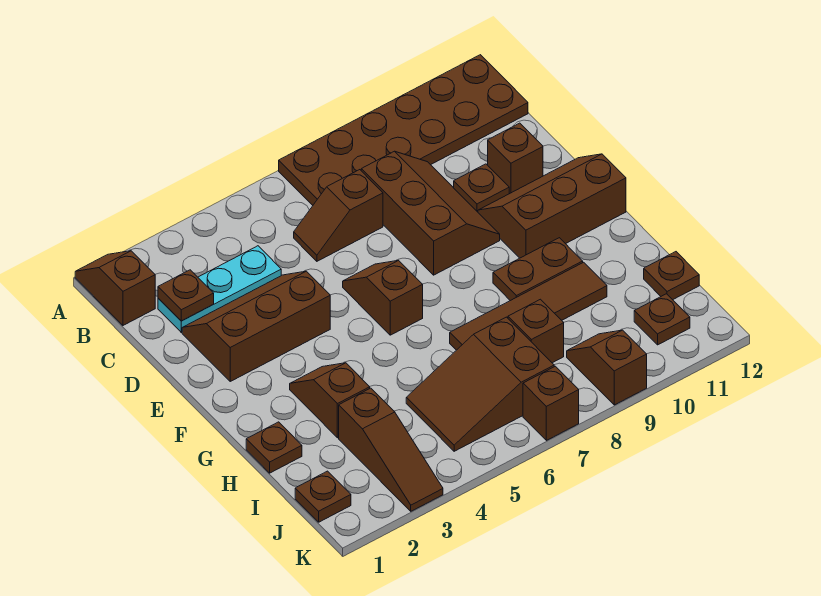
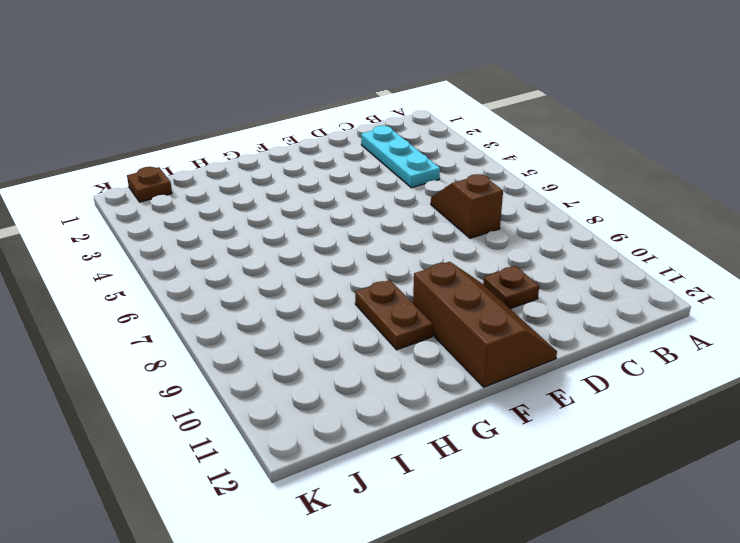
none -> brown slope A1:B1 level 1 top B
none -> brown plate A7:B12 level 1
none -> brown slope C8:E9 level 1 top 8

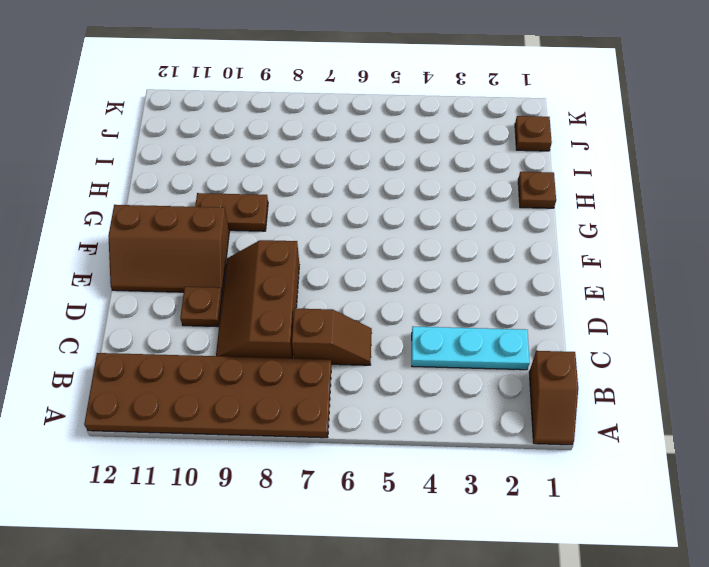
none -> brown slope D2:E4 level 1 top E
none -> brown brick D11 level 1
none -> brown slope E6:F6 level 1 top F

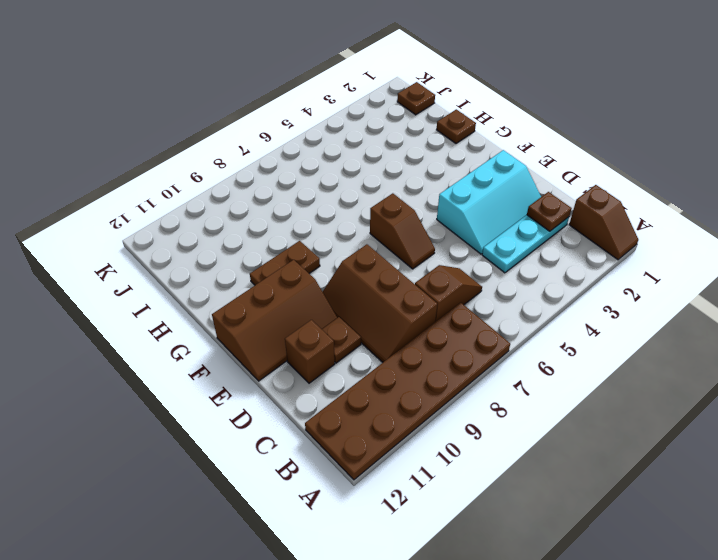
cyan slope D2:E4 level 1 top E -> brown slope D2:E4 level 1 top E
none -> brown slope G3:H3 level 1 top H
none -> brown tile H7:H10 level 1
none -> brown slope I3:K3 level 1 top I

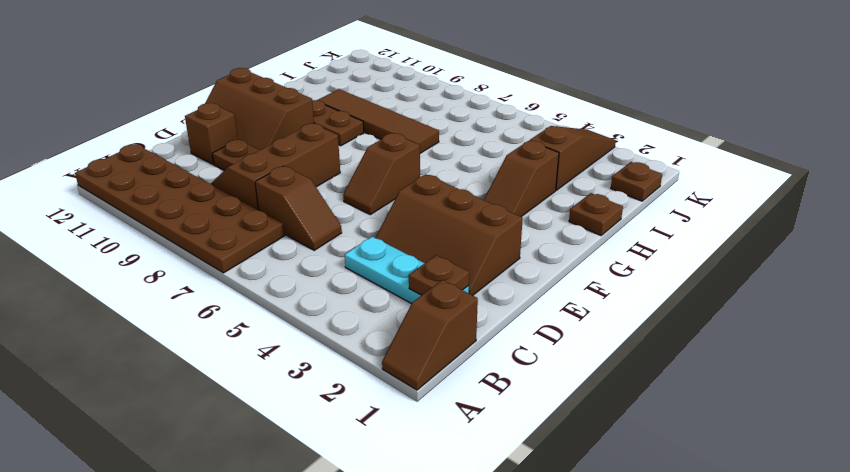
none -> brown slope I5:J7 level 1 top 7
none -> brown brick I8 level 1
none -> brown plate I12 level 1

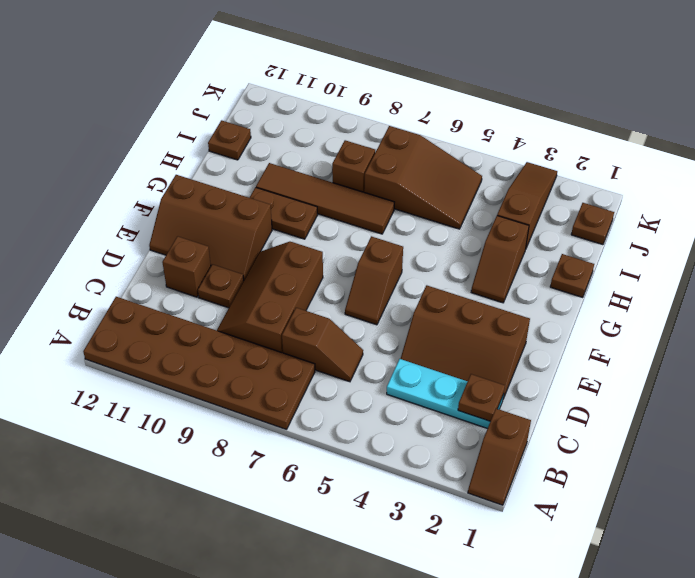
none -> brown slope J9:K9 level 1 top K
none -> brown plate J11 level 1
none -> brown brick K7 level 1

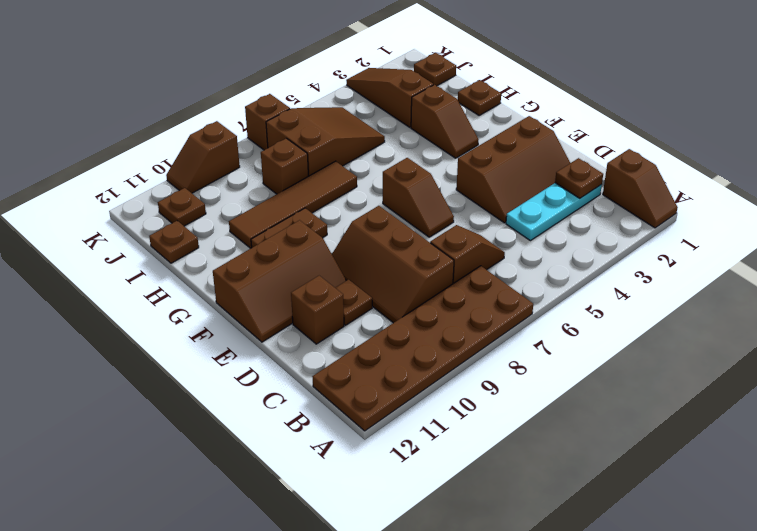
brown slope K9:K10 level 1 top 9 -> brown slope J9:K9 level 1 top K

